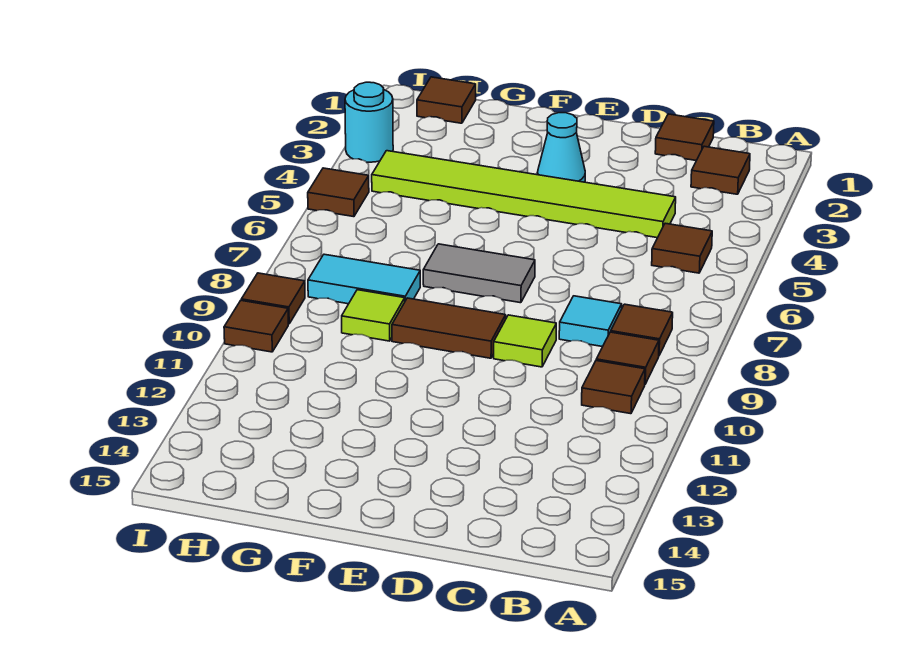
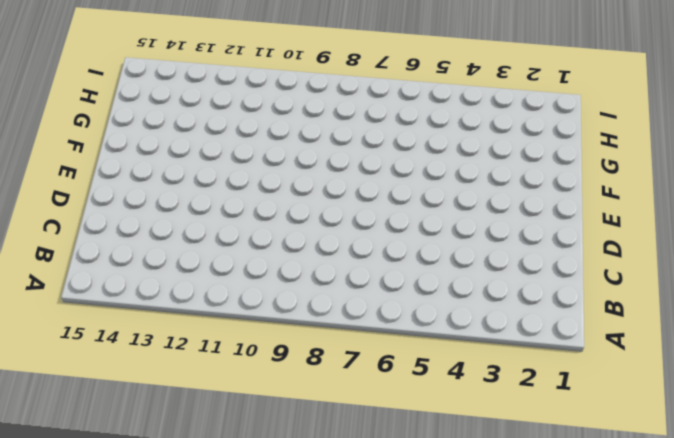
none -> brown tile B2 level 1
none -> brown tile B5 level 1
none -> brown tile B8 level 1

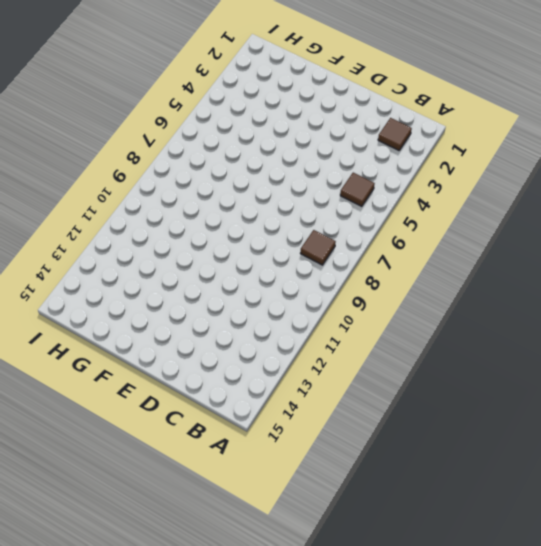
none -> brown tile B9 level 1
none -> brown tile B10 level 1
none -> brown tile C1 level 1

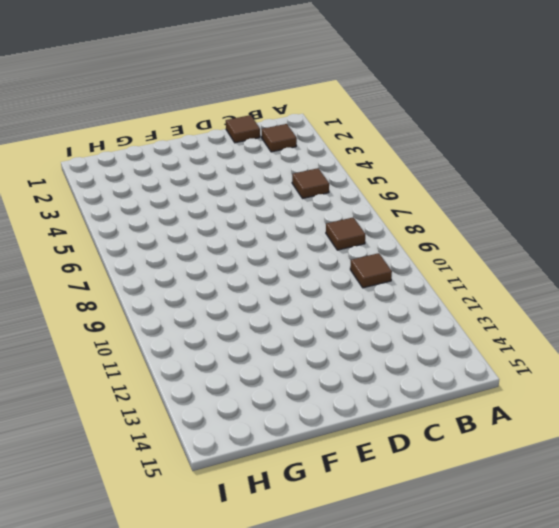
none -> brown tile B9 level 1
none -> lime tile C4:H4 level 1
none -> cyan tile C8 level 1

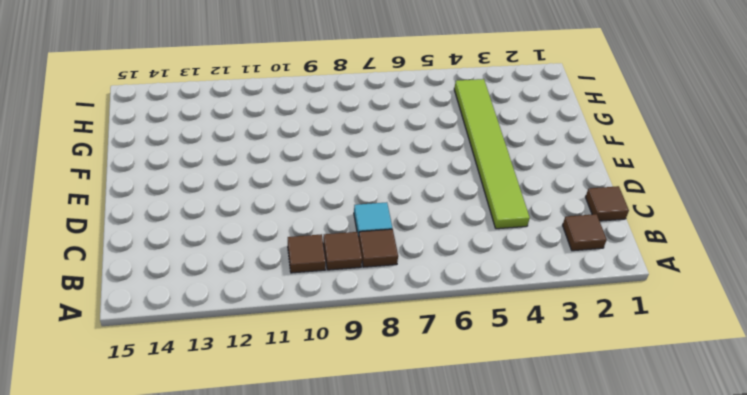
none -> brown tile B5 level 1
none -> lime tile D9 level 1
none -> cyan cone E3 level 1

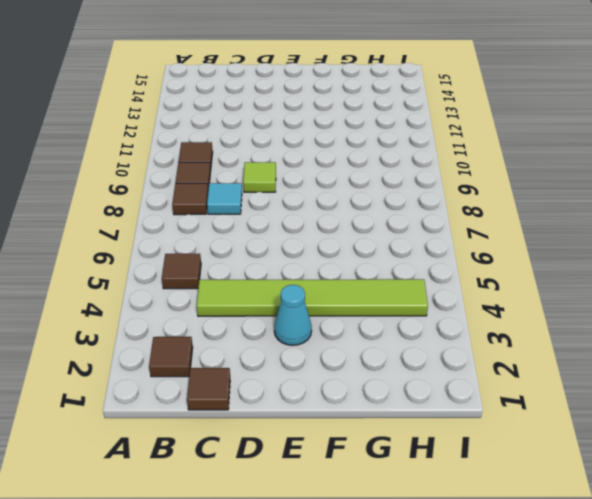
none -> grey tile E7:F7 level 1
none -> brown tile E9:F9 level 1
none -> cyan tile G8:H8 level 1

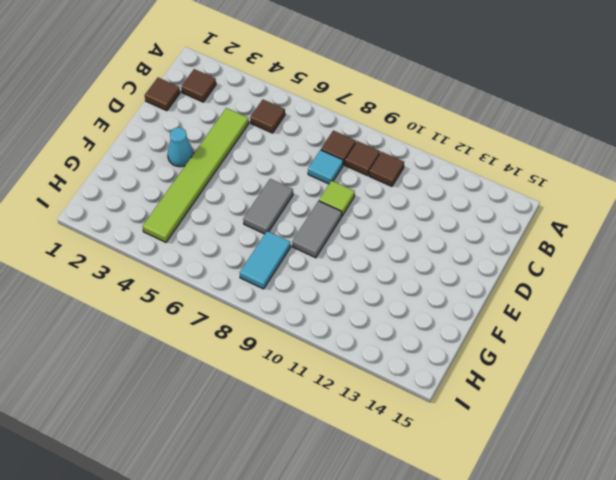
grey tile E9:F9 level 1 -> brown tile E9:F9 level 1
none -> lime tile G9 level 1
none -> brown tile H1 level 1
none -> cyan round brick I3 level 1

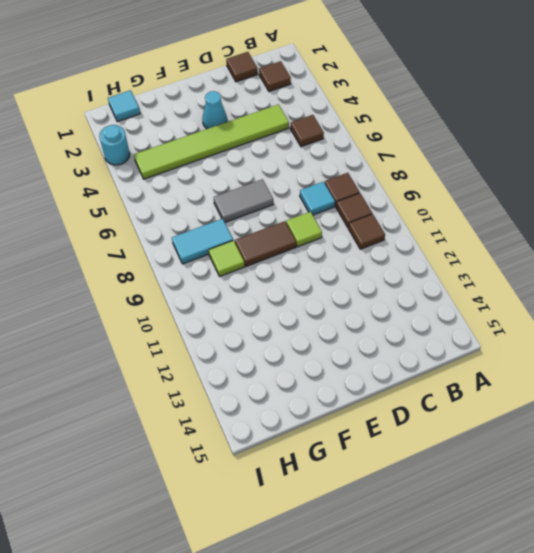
cyan tile H1 level 1 -> brown tile H1 level 1
none -> brown tile I5 level 1
none -> brown tile I9 level 1
none -> brown tile I10 level 1

